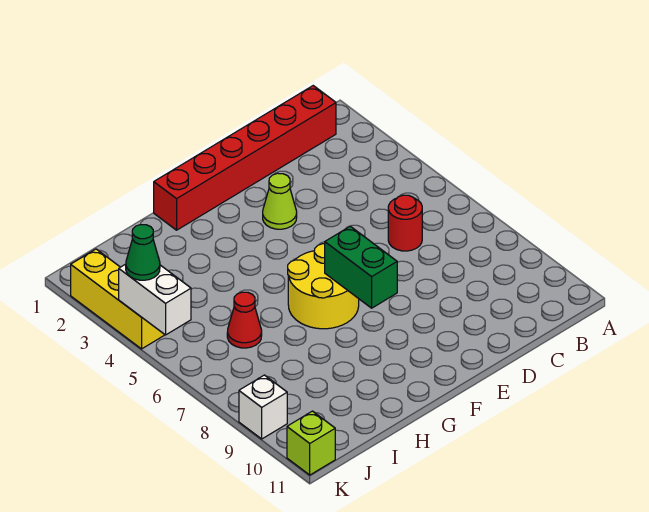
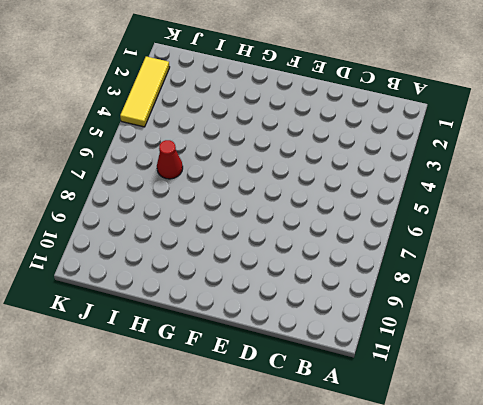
yellow tile K2:K4 level 1 -> yellow brick K2:K4 level 1
none -> red brick B1:G1 level 1
none -> red round brick C6 level 1

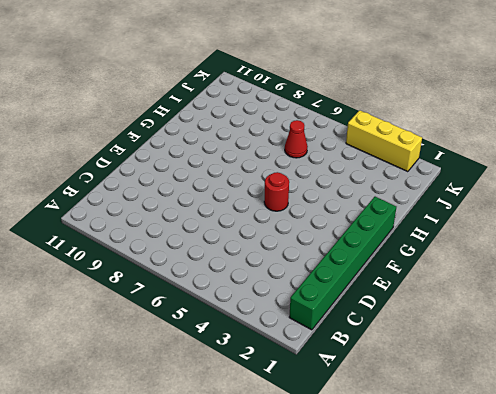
green brick B1:G1 level 1 -> red brick B1:G1 level 1
red round brick F5 level 1 -> red round brick C6 level 1
none -> lime cone E3 level 1
none -> yellow round brick F6:G7 level 1

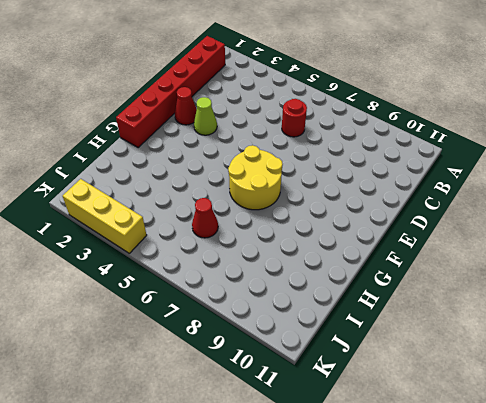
red cone E2 level 1 -> none
none -> white brick K9 level 1
none -> lime brick K11 level 1

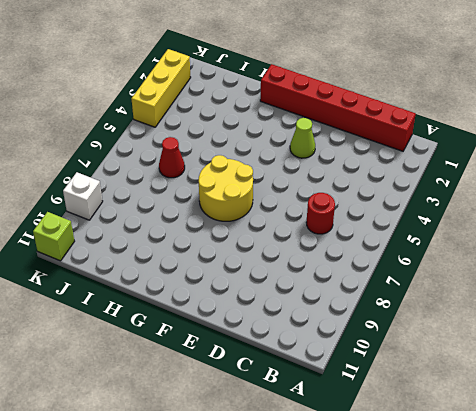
none -> green brick F7:F8 level 2
none -> white brick K4:K5 level 2

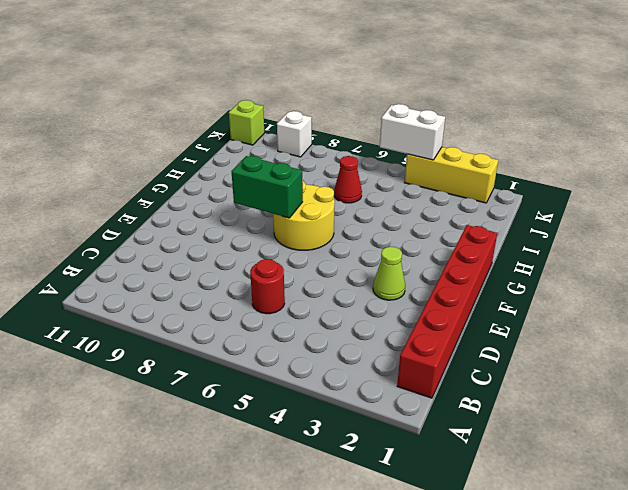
none -> green cone K4 level 3

